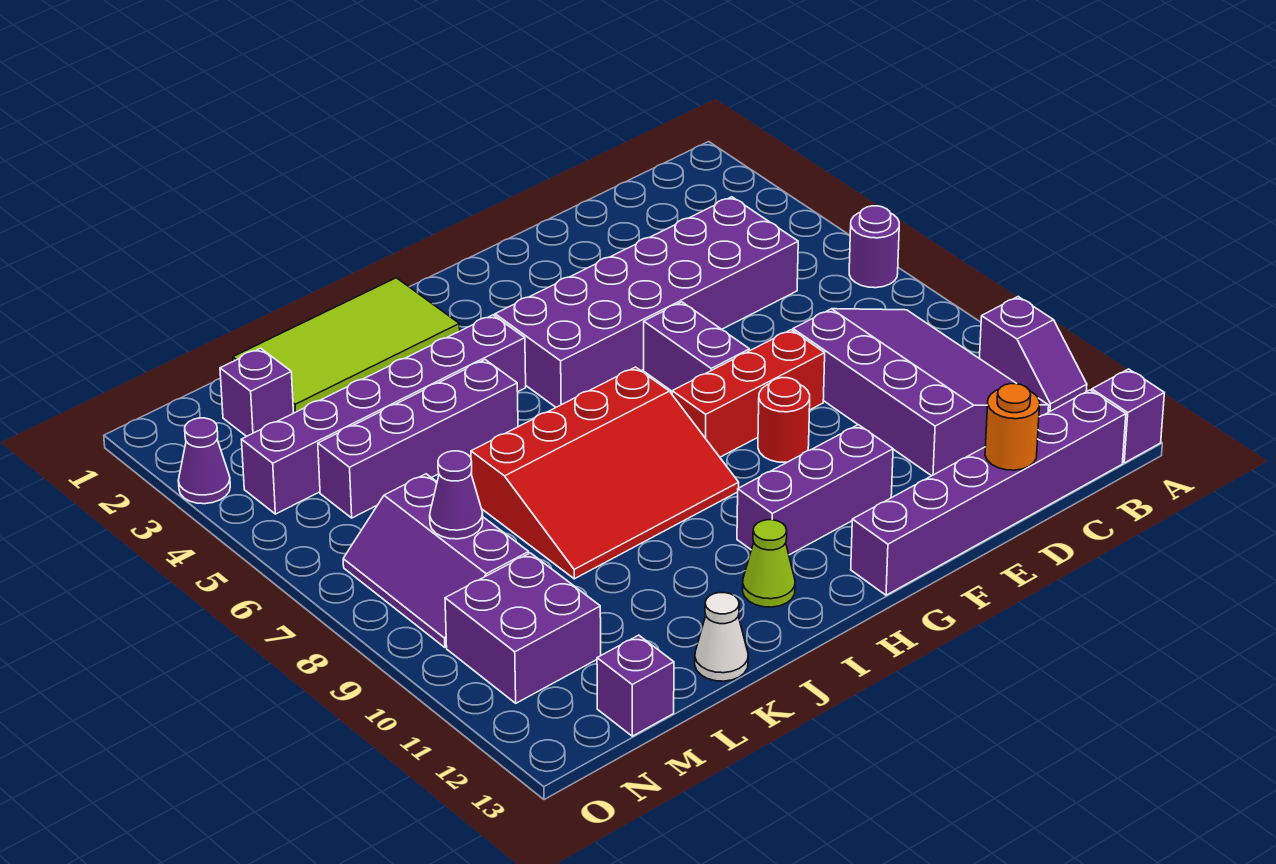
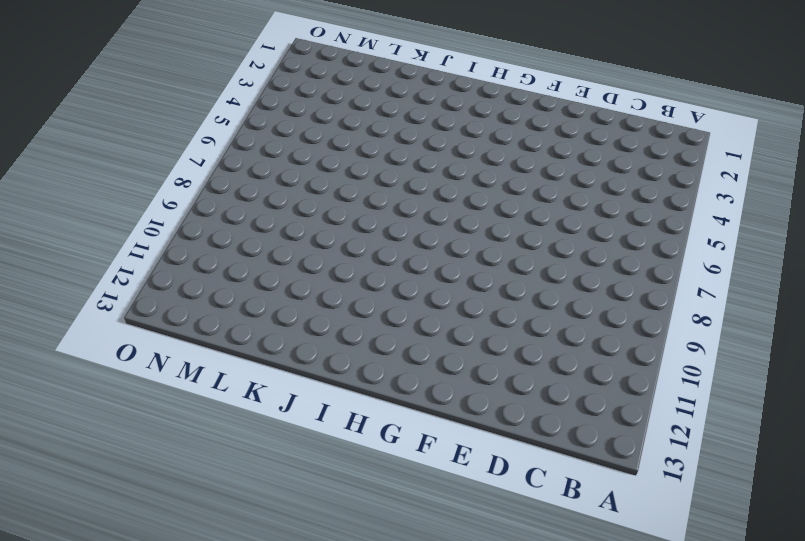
none -> purple round brick A6 level 1
none -> purple slope A10:A11 level 1 top 10
none -> purple brick A13 level 1

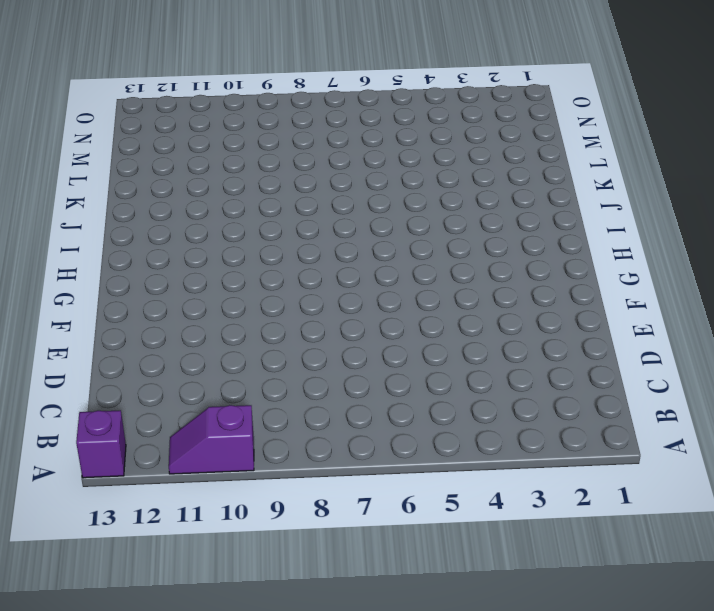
none -> purple round brick A6 level 1
none -> purple slope B8:D11 level 1 top D
none -> purple brick B13:G13 level 1

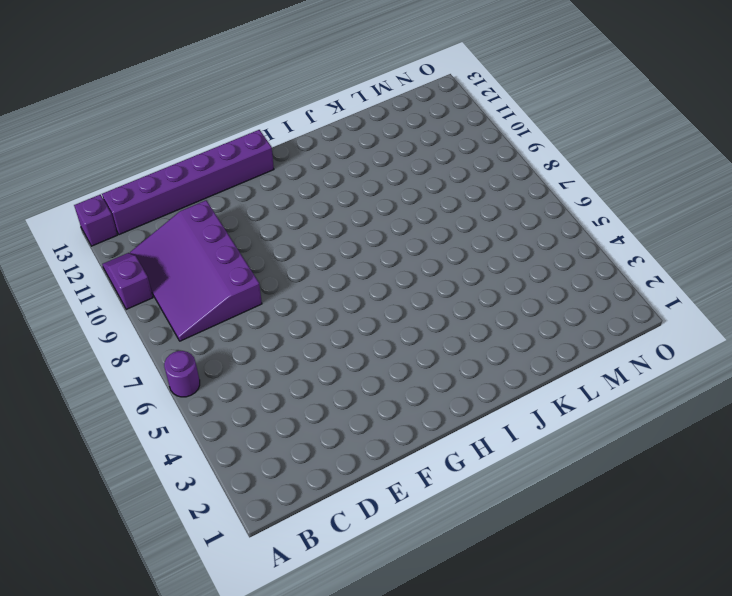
none -> purple brick C4:H5 level 1
none -> red brick E8:G8 level 1
none -> purple brick F6:F7 level 1

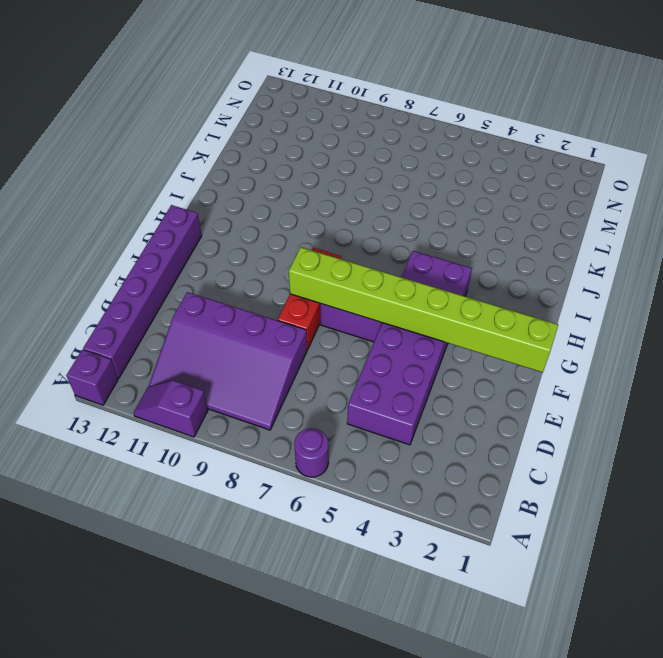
lime brick F1:F8 level 2 -> none
none -> red round brick F9 level 1
none -> purple brick F11:H11 level 1
none -> red slope H7:K9 level 1 top 7

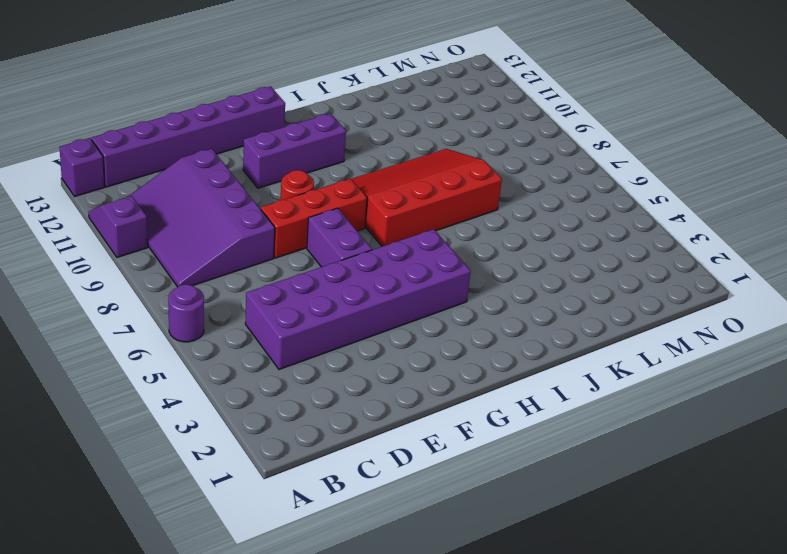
none -> lime tile I1:L2 level 1
none -> purple brick I4:N4 level 1
none -> lime cone I12 level 1

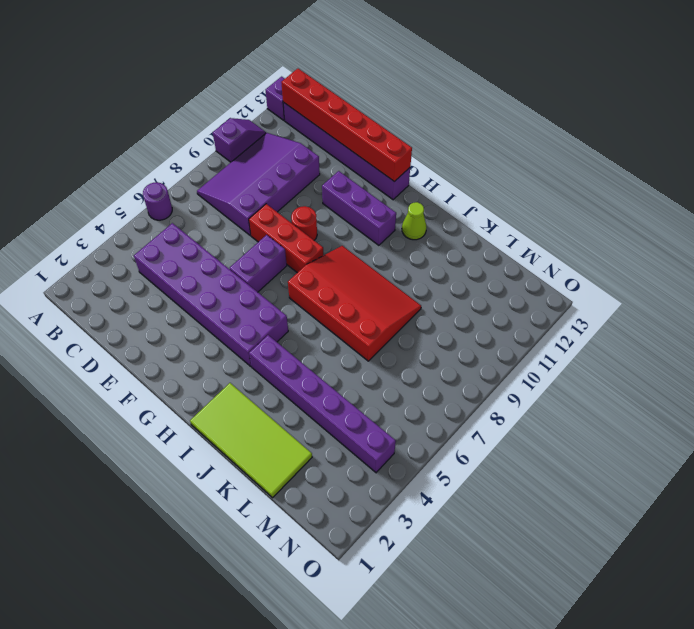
red brick B13:G13 level 2 -> orange round brick D13 level 2
none -> purple brick J5:M5 level 1
none -> white cone K13 level 1
none -> purple brick M2 level 1

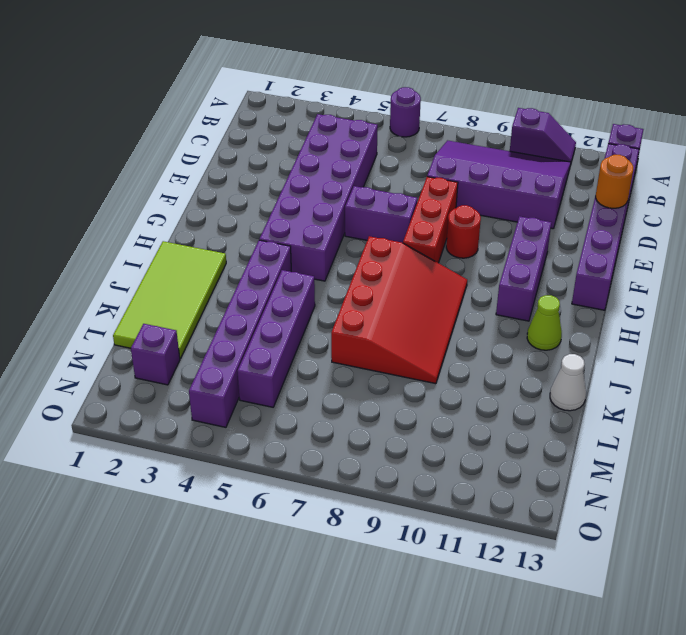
none -> purple slope M7:N9 level 1 top M
none -> purple brick M10:N11 level 1
none -> purple brick M13 level 1

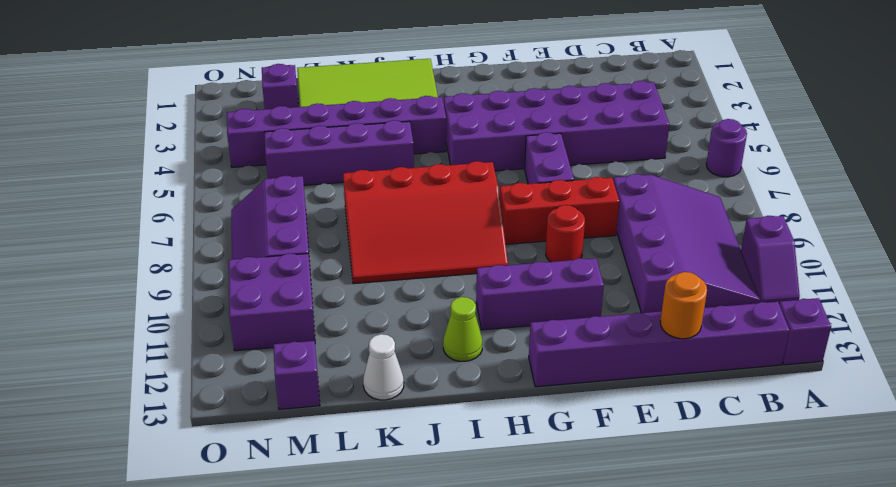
none -> purple cone O3 level 1
none -> purple cone M8 level 2

